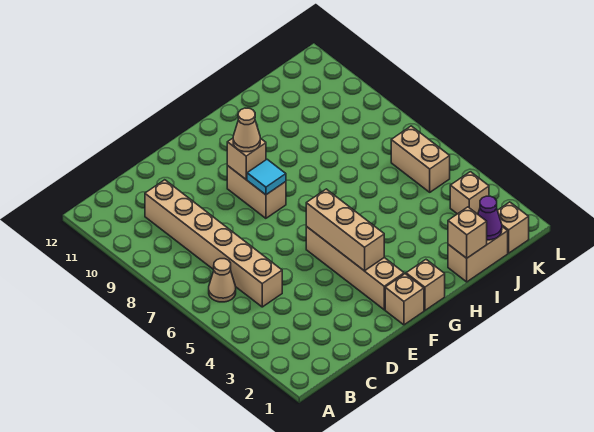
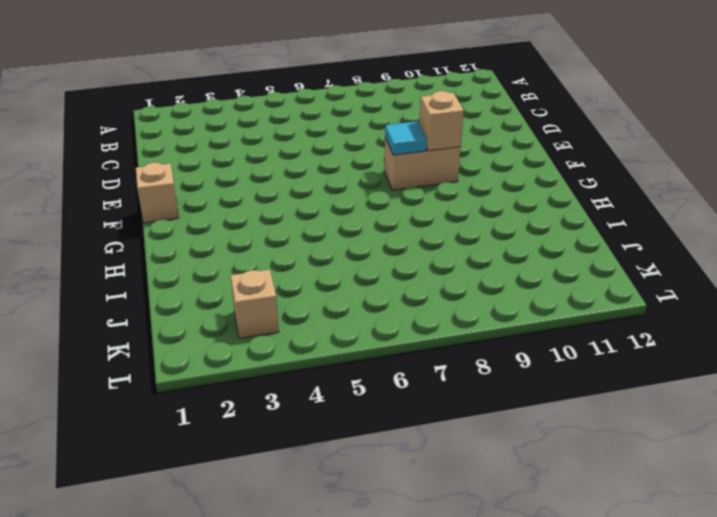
none -> tan cone B6 level 1
none -> tan brick C5:C10 level 1
none -> tan brick F2:F5 level 1

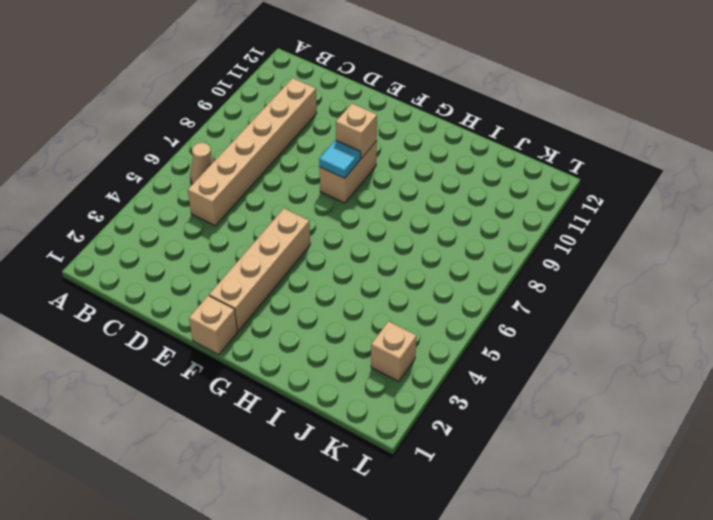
none -> tan brick G1 level 1
none -> tan brick I1:J1 level 1
none -> tan brick K1 level 1

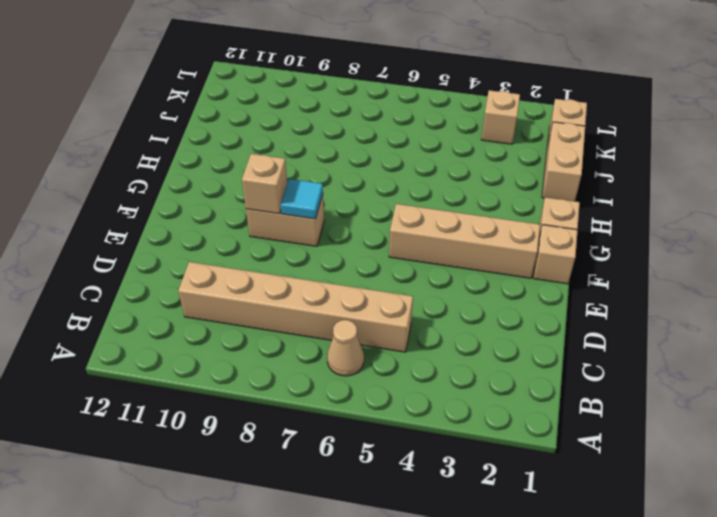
none -> tan brick K5:K6 level 1
none -> tan brick F3:F5 level 2
none -> tan brick I1 level 2

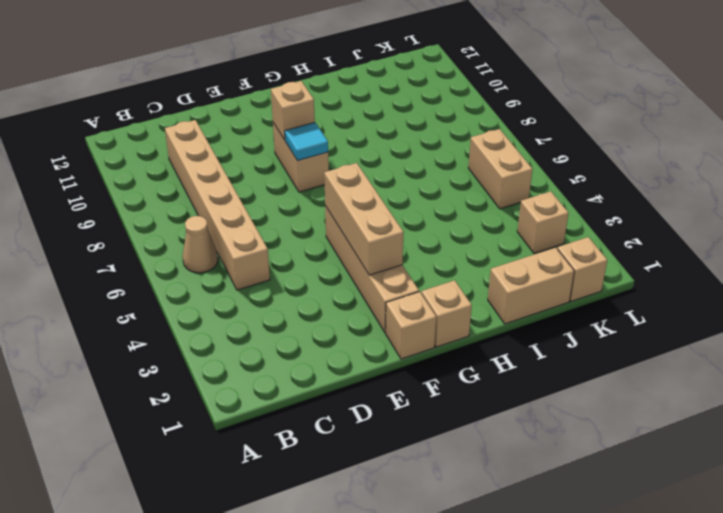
none -> tan brick I1 level 2
none -> purple cone J1 level 2
none -> tan cone F9 level 3

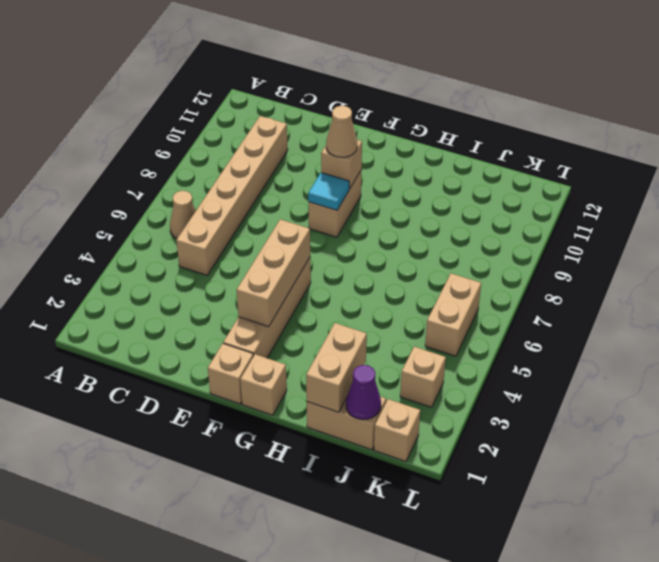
tan brick I1:I2 level 2 -> tan brick I1 level 2

